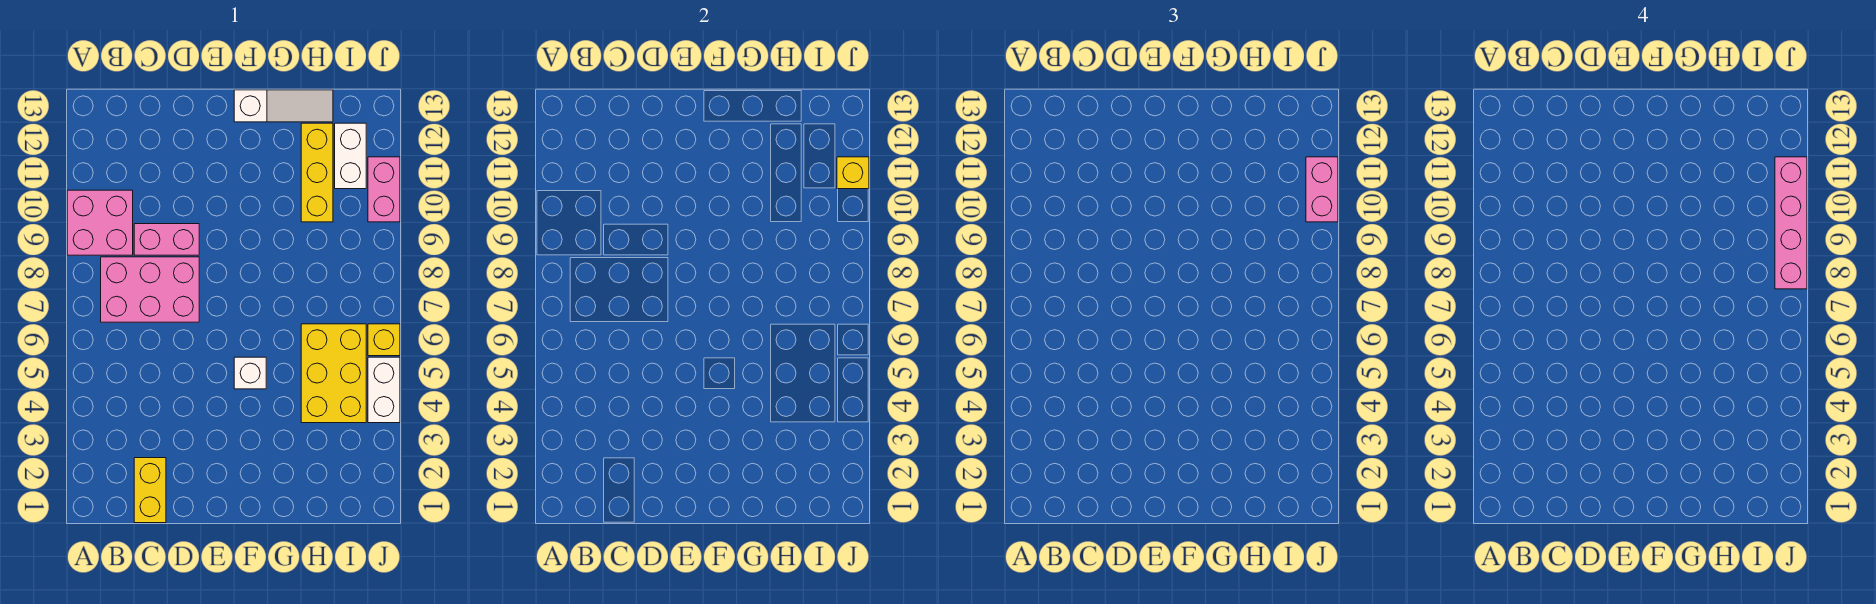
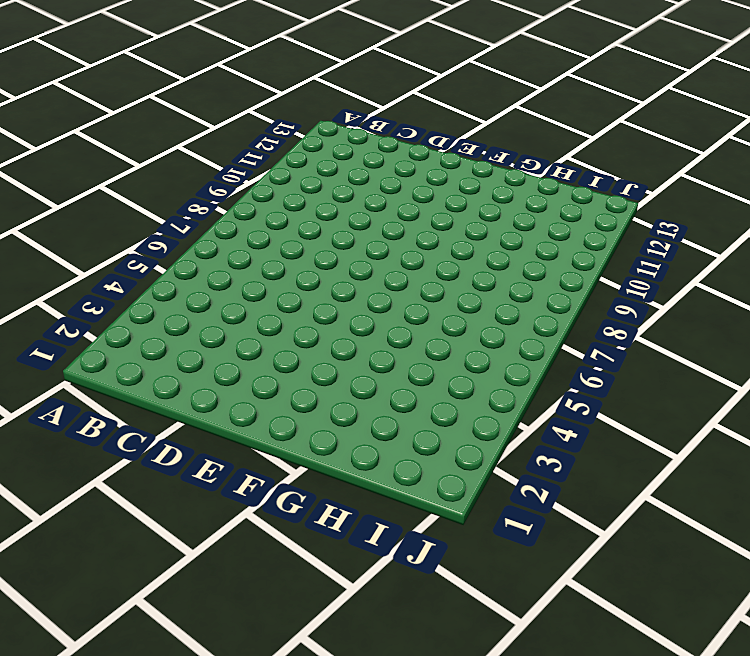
none -> pink brick A9:B10 level 1
none -> pink brick B7:D8 level 1
none -> yellow brick C1:C2 level 1

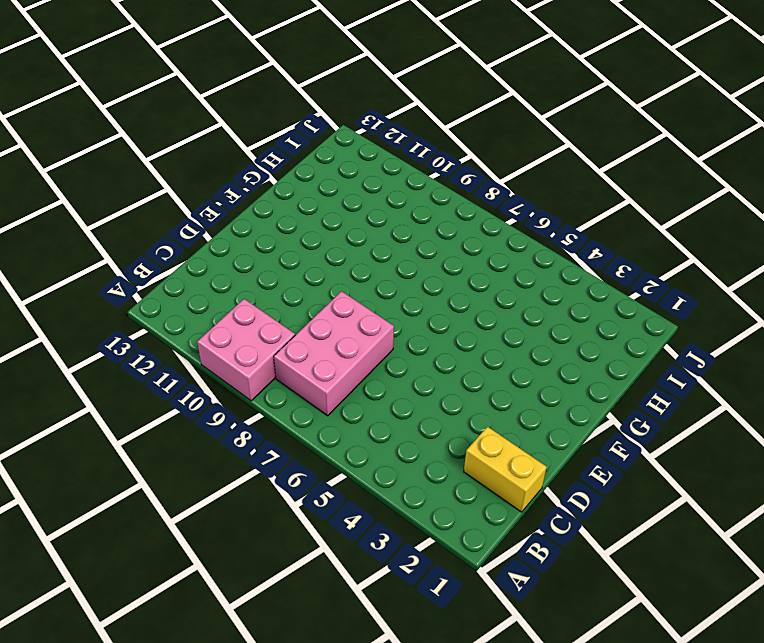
none -> pink brick C9:D9 level 1
none -> white brick F5 level 1
none -> white slope F13:H13 level 1 top F

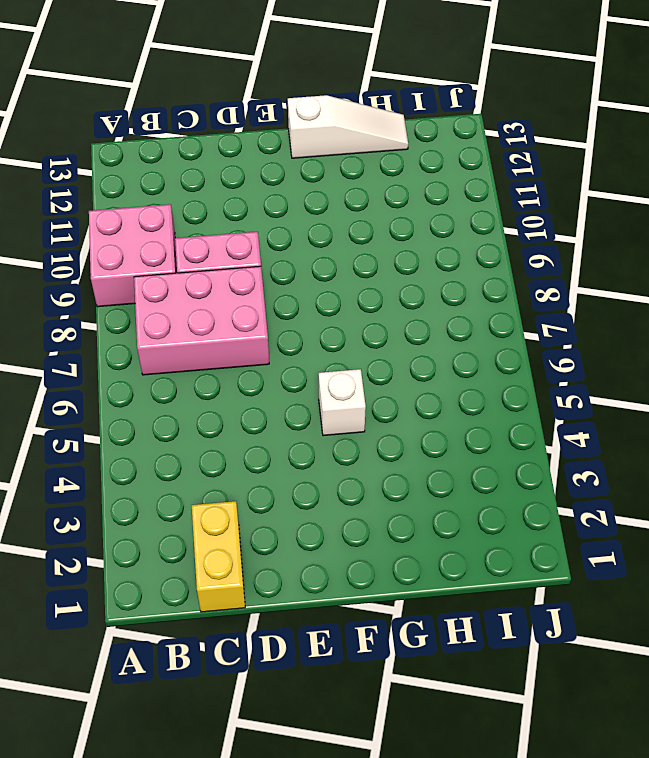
none -> yellow brick H4:I6 level 1
none -> yellow brick H10:H12 level 1
none -> white brick I11:I12 level 1

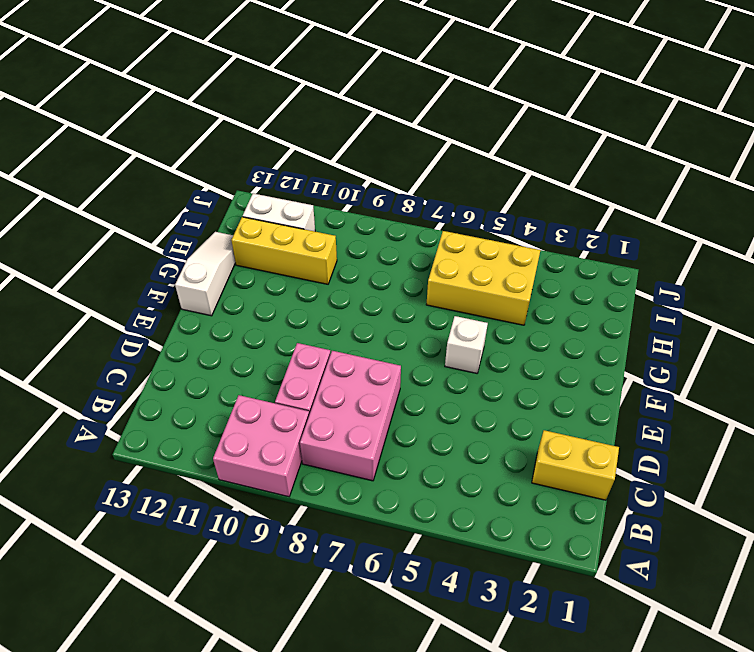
none -> white brick J4:J5 level 1
none -> yellow brick J6 level 1
none -> pink brick J10:J11 level 1

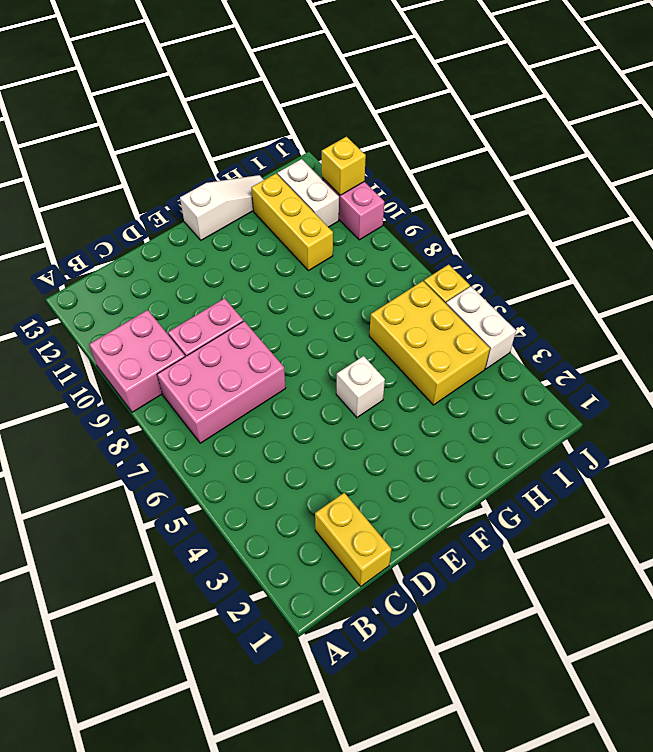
none -> pink brick J10:J11 level 3
none -> pink brick J8:J11 level 4

